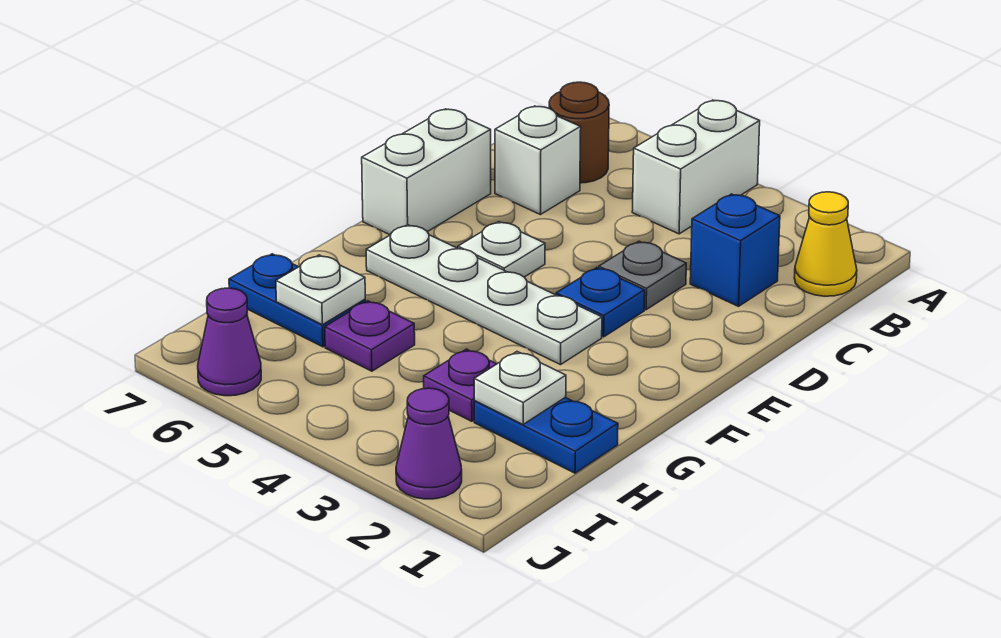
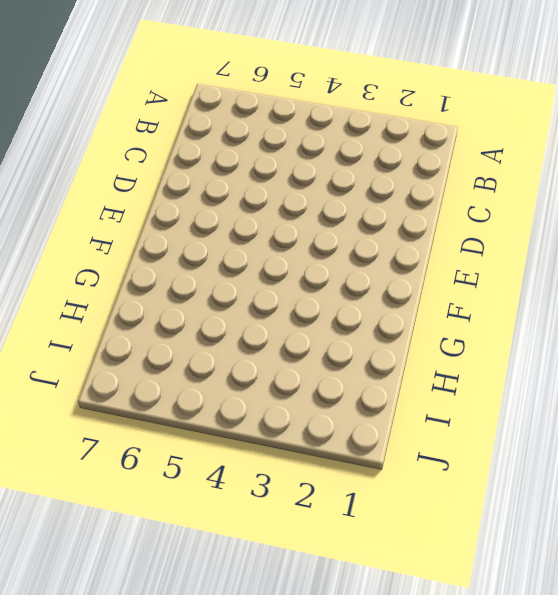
none -> white brick A4:B4 level 1
none -> yellow cone B1 level 1
none -> brown round brick B6 level 1

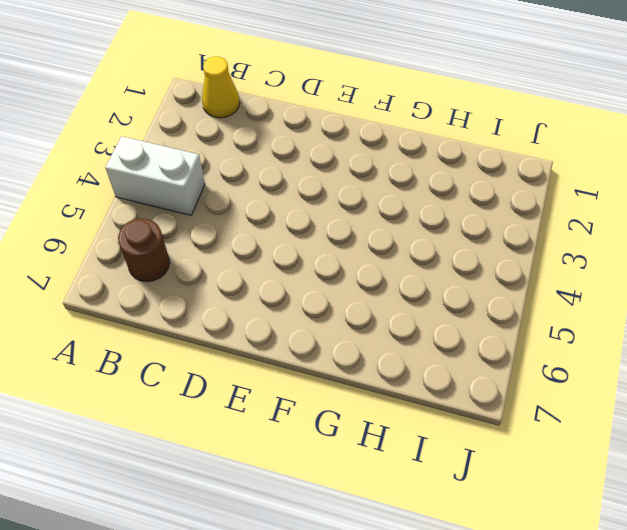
none -> blue brick C2 level 1
none -> white brick C6 level 1
none -> grey plate D3 level 1

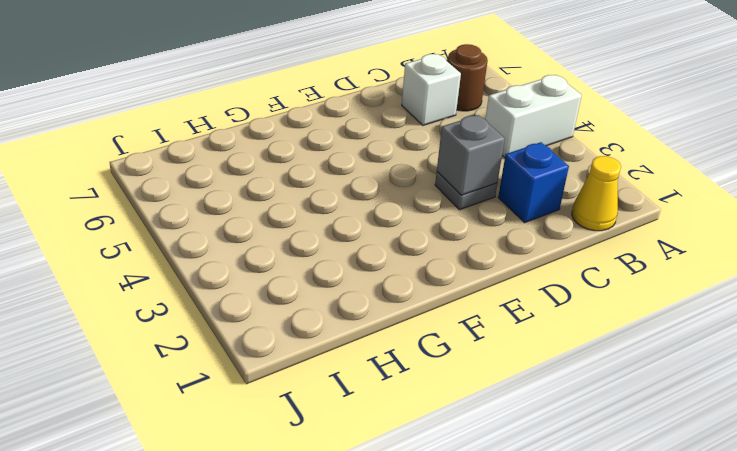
grey brick D3 level 2 -> none
none -> white brick D7:E7 level 1
none -> blue plate E3 level 1
none -> white plate E5 level 1

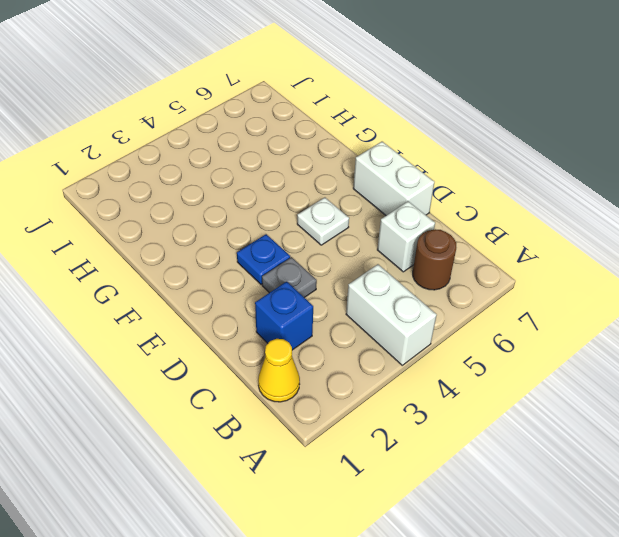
none -> white plate F3:F6 level 1
none -> blue plate H1:H2 level 1
none -> purple plate H3 level 1

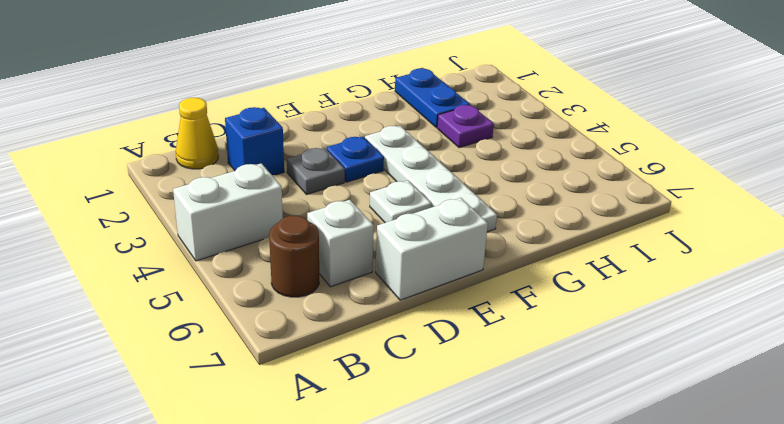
none -> purple plate H5 level 1
none -> blue plate H6:H7 level 1
none -> purple cone J2 level 1

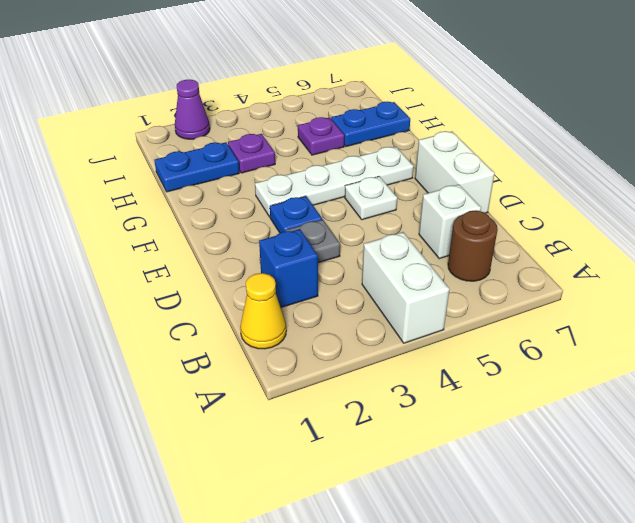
none -> purple cone J6 level 1
none -> white plate H2 level 2
none -> white plate H6 level 2

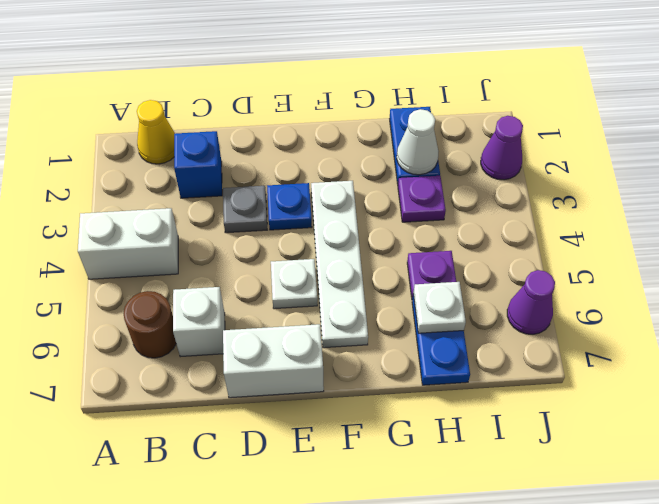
white cone H2 level 2 -> white plate H2 level 2

